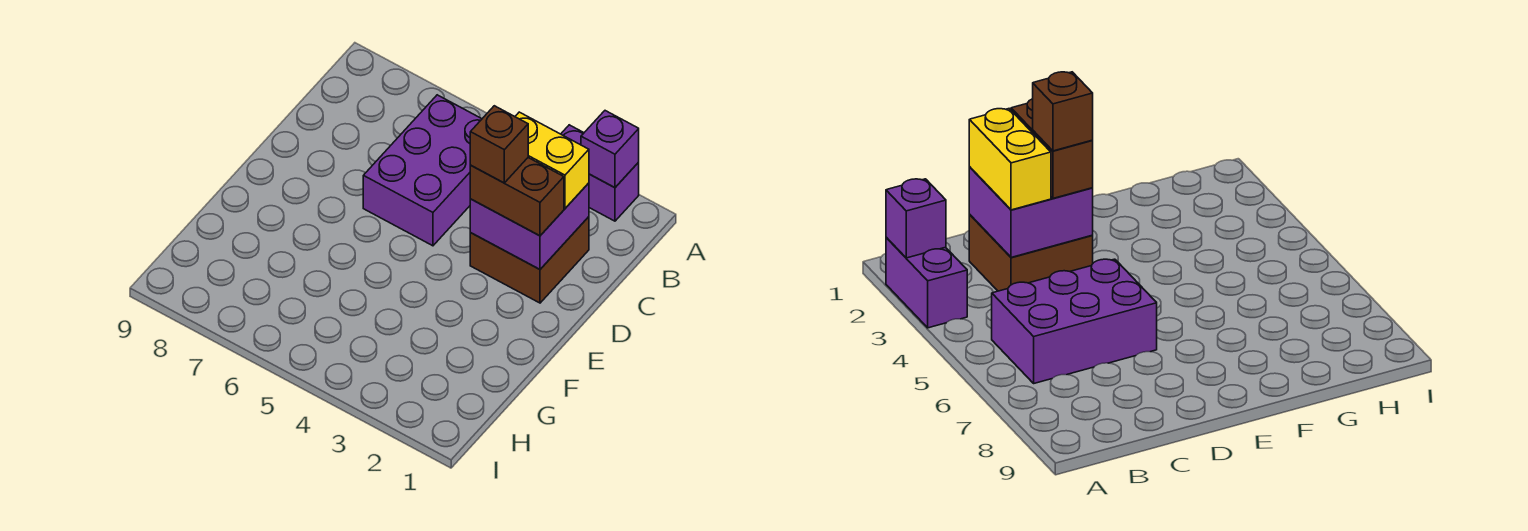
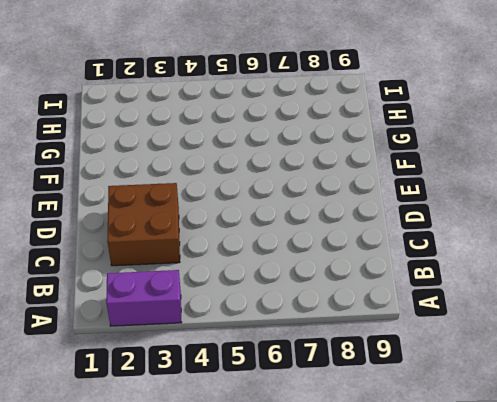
none -> purple brick B5:D6 level 1
none -> purple brick A2 level 2

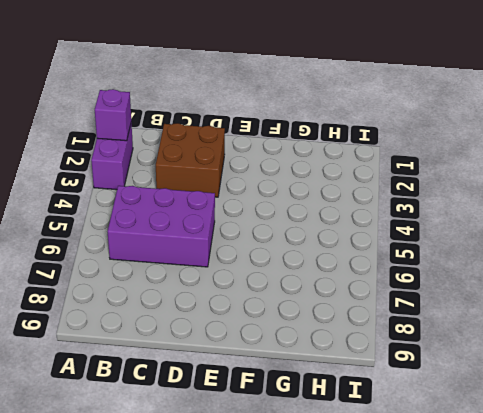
none -> purple brick C2:D3 level 2
none -> yellow brick C2:C3 level 3

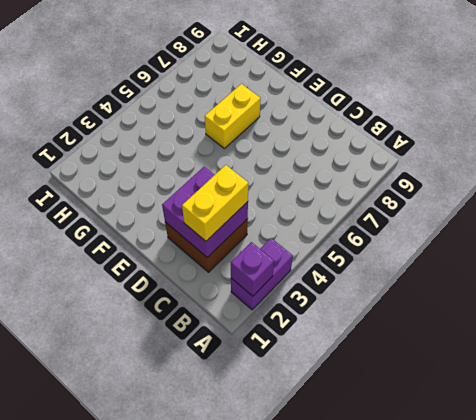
yellow brick F6:F7 level 1 -> none
none -> purple brick B5:D6 level 1
none -> brown brick D2:D3 level 3

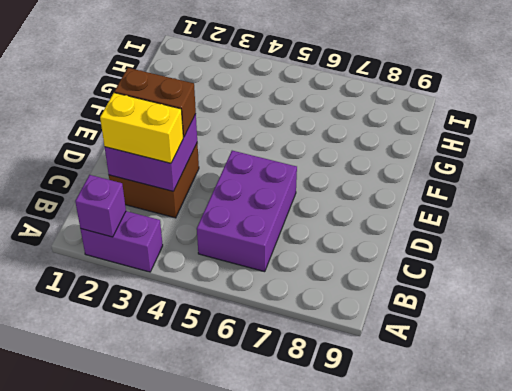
none -> brown brick D3 level 4

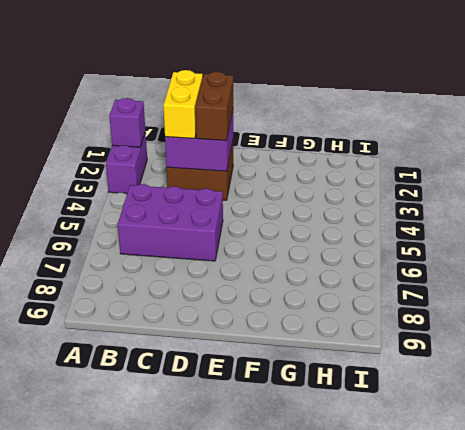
none -> brown brick D3 level 4

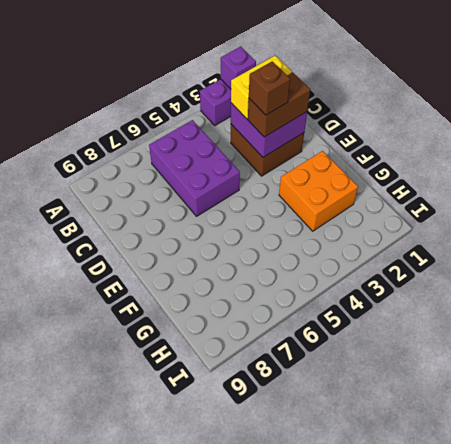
orange brick F2:G3 level 1 -> none

